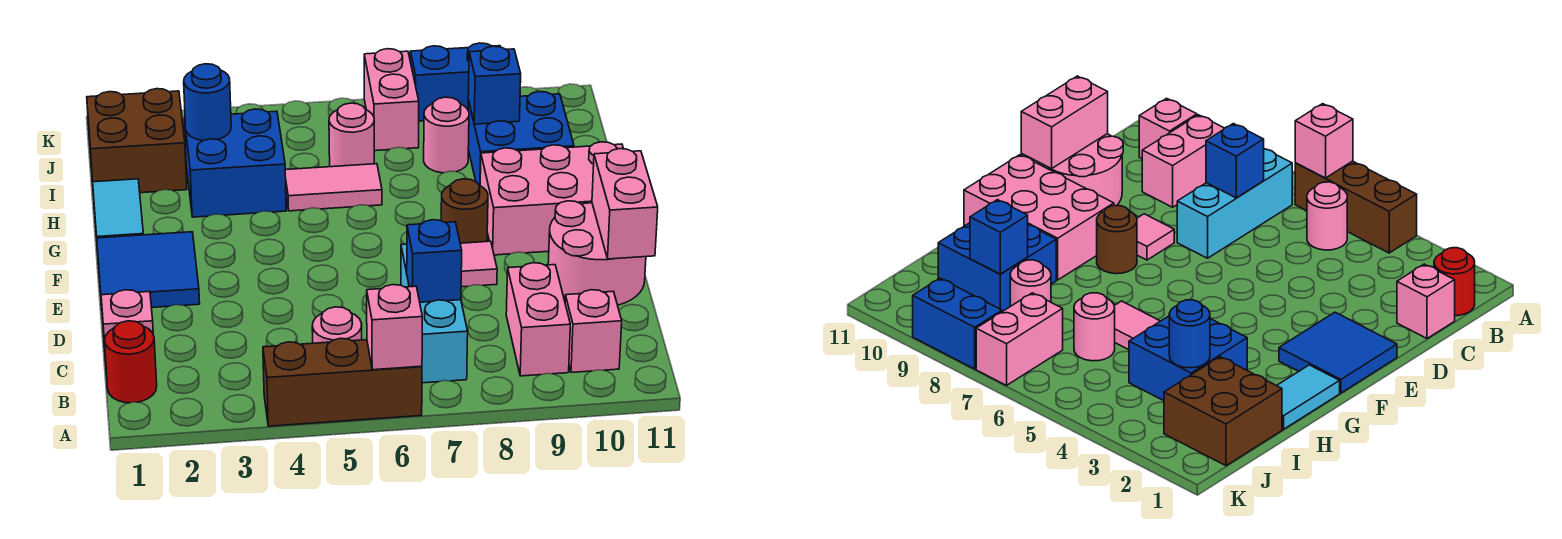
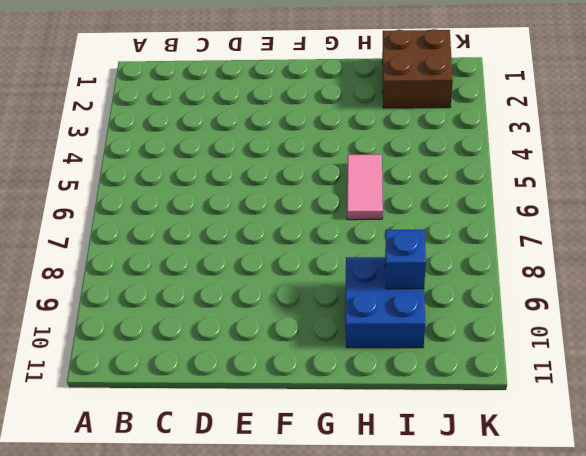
none -> brown brick A4:A6 level 1
none -> red round brick B1 level 1
none -> pink round brick B5 level 1

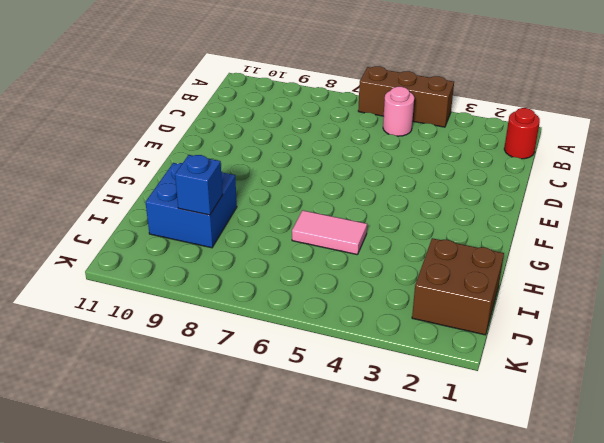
none -> cyan brick B7:D7 level 1
none -> pink brick B9:C9 level 1
none -> pink brick B10 level 1

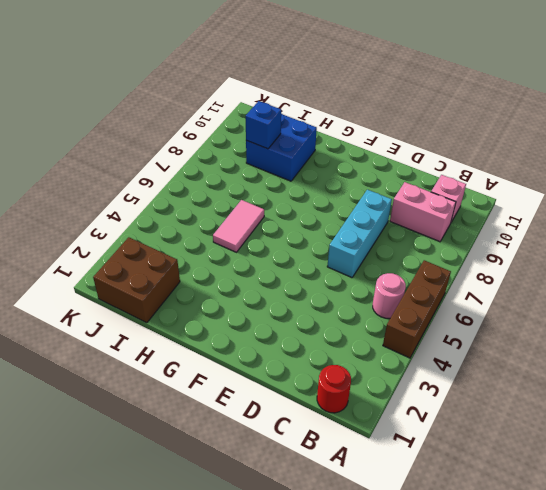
cyan brick D6:D8 level 1 -> cyan brick B7:D7 level 1
none -> pink brick C1 level 1
none -> pink round brick D10:E11 level 1
none -> blue tile E1:F2 level 1

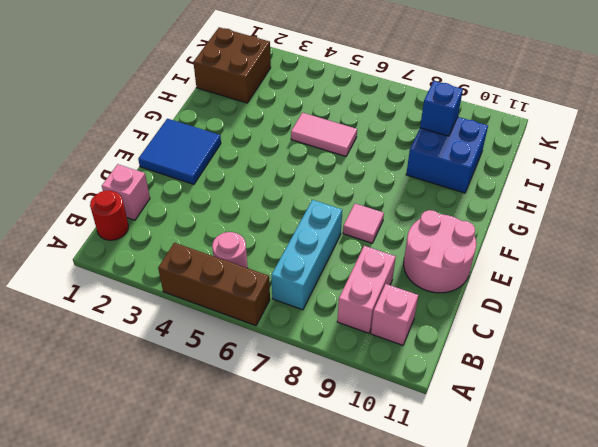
none -> brown round brick F8 level 1
none -> pink brick F9:G11 level 1
none -> cyan tile G1:H1 level 1

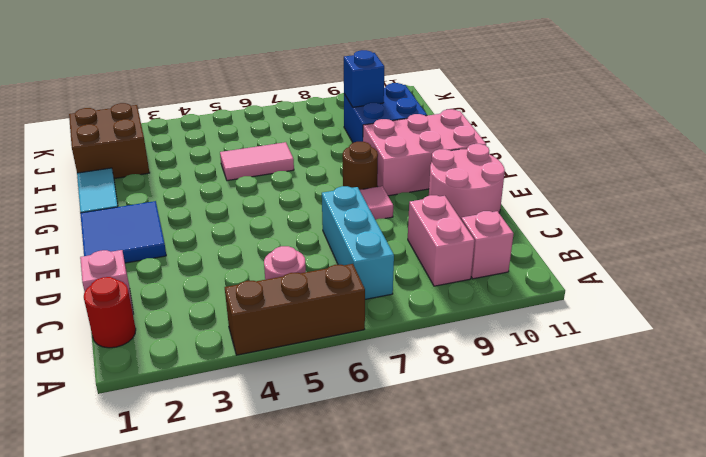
none -> blue brick H3:I4 level 1
none -> pink round brick I6 level 1
none -> pink round brick I8 level 1

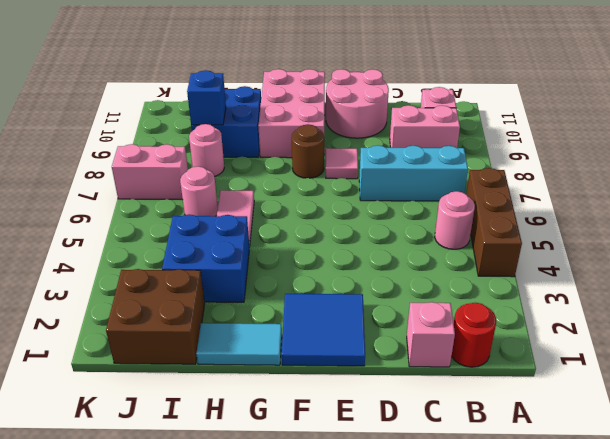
none -> blue brick K8:K9 level 1
none -> pink brick A6 level 2
none -> blue brick C7 level 2

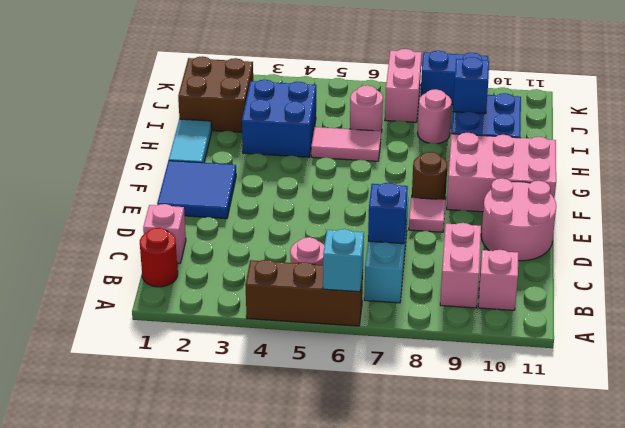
cyan brick A6 level 2 -> pink brick A6 level 2
none -> pink brick D11:E11 level 2
none -> blue round brick I3 level 2

